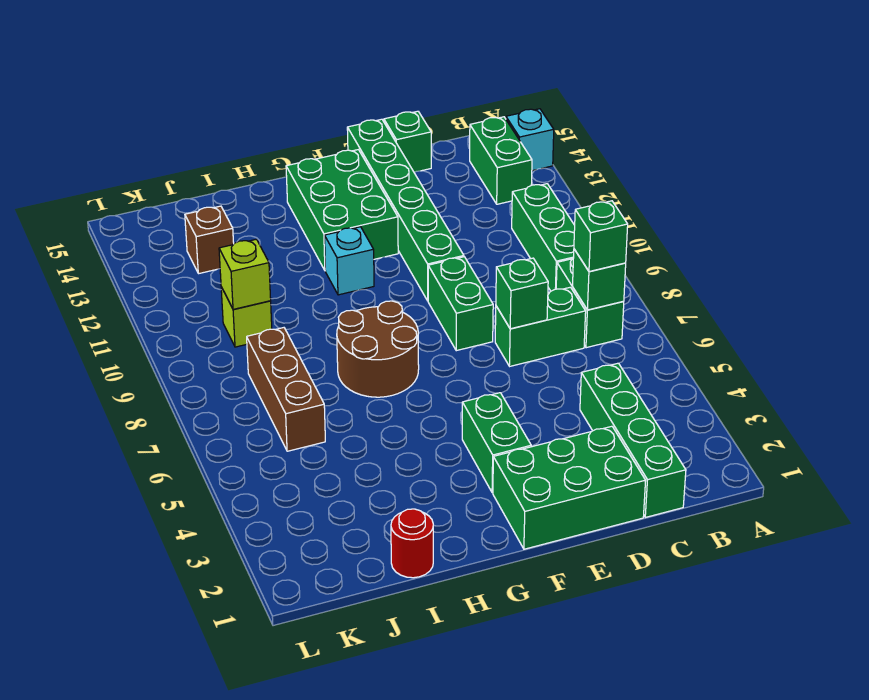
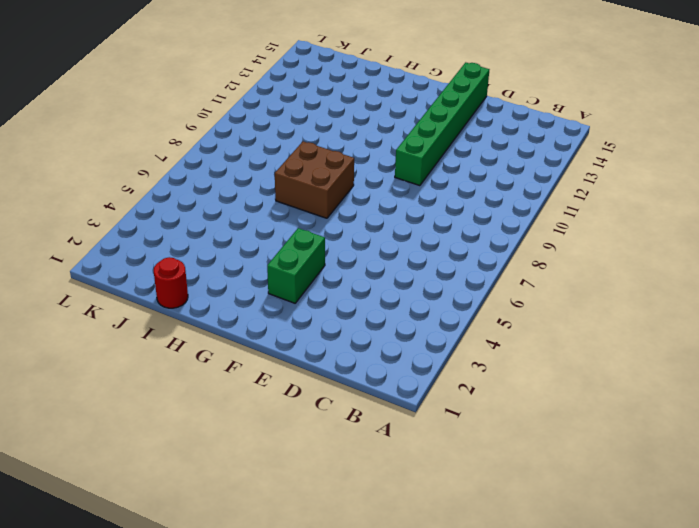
brown brick G7:H8 level 1 -> brown round brick G7:H8 level 1
none -> cyan brick A14 level 1
none -> green brick B7:B8 level 1
none -> green brick B9:B11 level 1

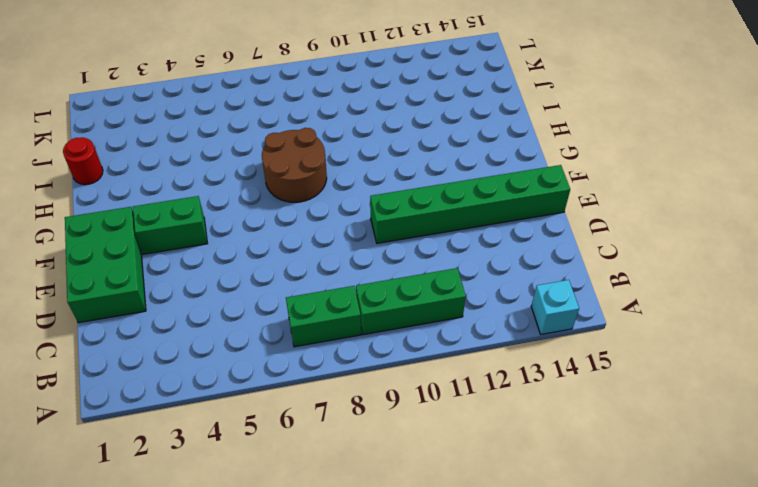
none -> green brick B13:B14 level 1
none -> green brick C1:C4 level 1
none -> green brick C7:D7 level 1

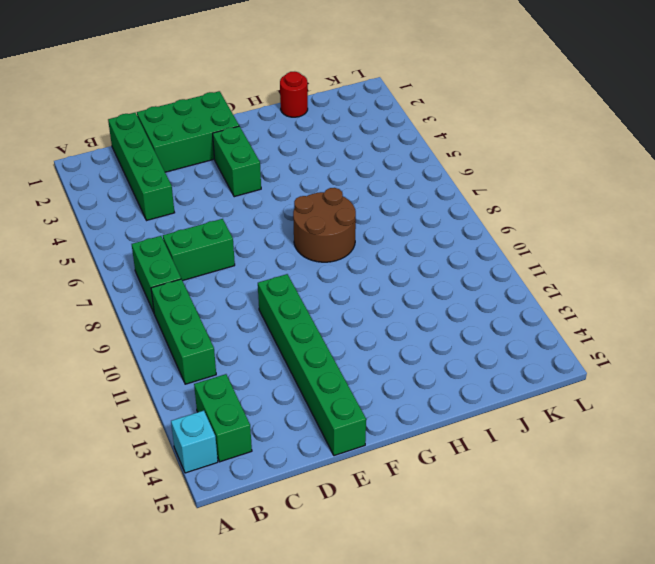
none -> green brick D15 level 1
none -> green brick E8:E9 level 1
none -> green brick F12:G14 level 1

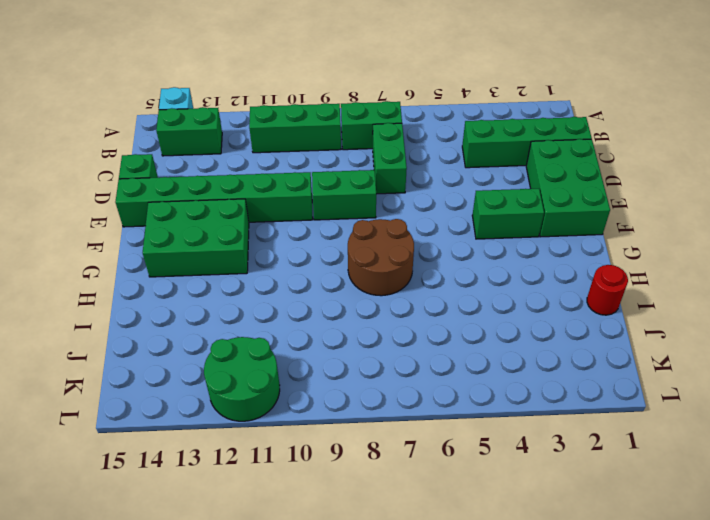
green round brick K11:L12 level 1 -> none
none -> cyan brick G11 level 1
none -> brown brick J6:J8 level 1
none -> lime brick J10 level 1

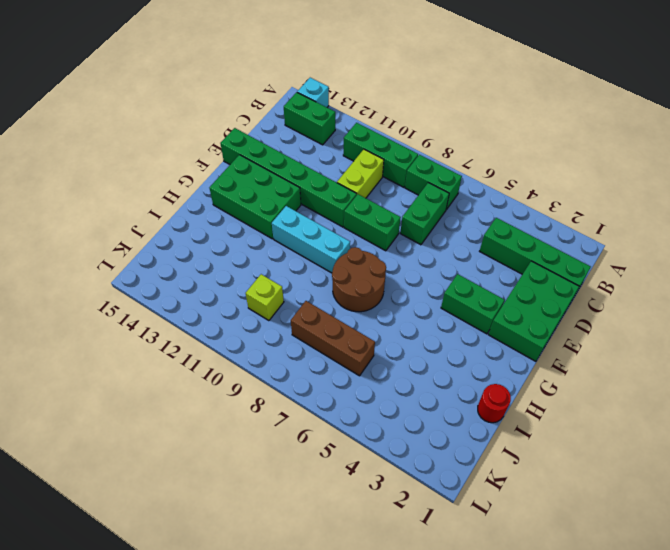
lime brick C10:D10 level 1 -> none
cyan brick G9:G11 level 1 -> cyan brick G11 level 1
none -> green brick D15 level 1
none -> brown brick J13 level 1
none -> green brick B7 level 2

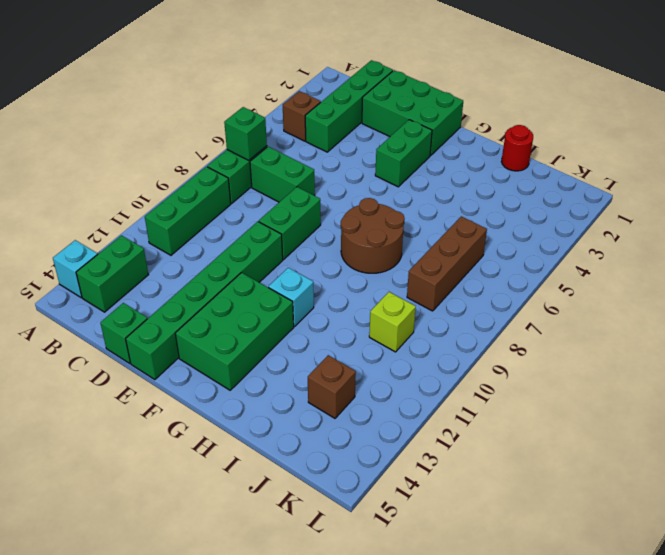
brown brick B4 level 1 -> none
none -> green brick D7 level 2
none -> lime brick J10 level 2
none -> green brick B7 level 3

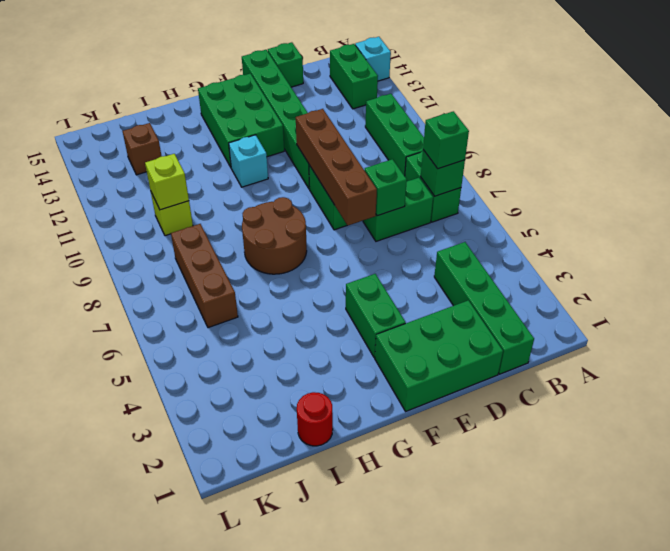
brown brick E7:E10 level 2 -> none

